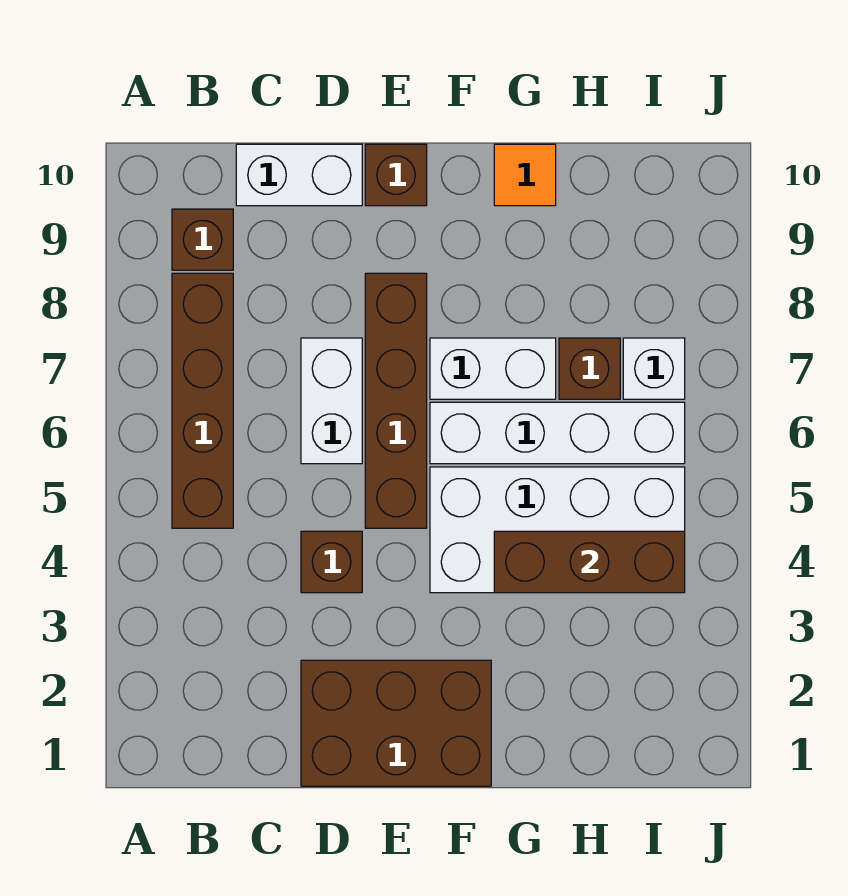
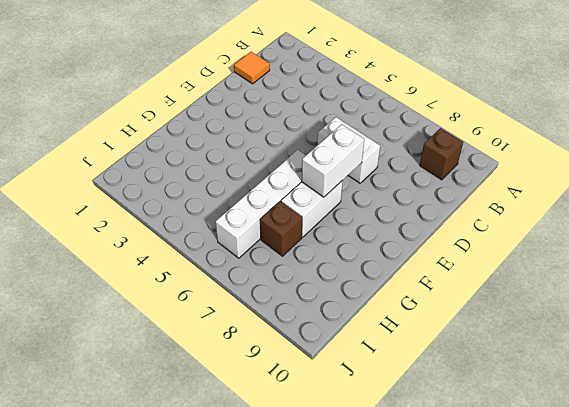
orange tile C1 level 1 -> orange tile G10 level 1
white brick E7:F7 level 2 -> white brick C10:D10 level 1
none -> brown brick B5:B8 level 1
none -> brown brick D1:F2 level 1
none -> brown brick D4 level 1

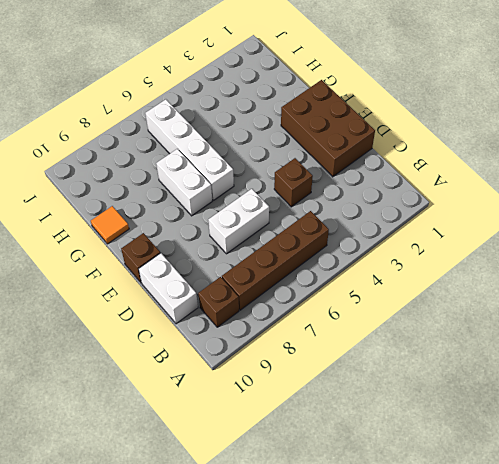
none -> brown brick E5:E8 level 1
none -> white brick F4:I5 level 1
none -> brown brick H7 level 1

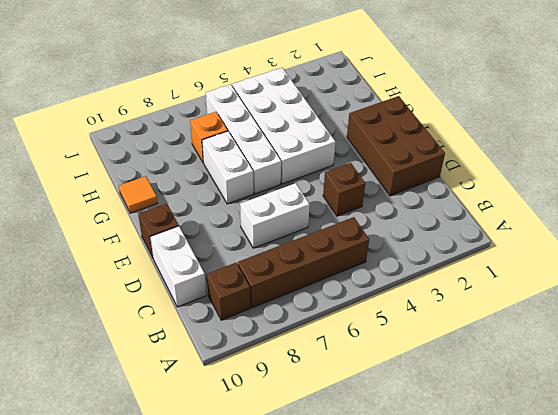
orange brick H7 level 1 -> brown brick H7 level 1
none -> brown brick E5:E8 level 1
none -> white brick I7 level 1
none -> brown brick G4:I4 level 2

